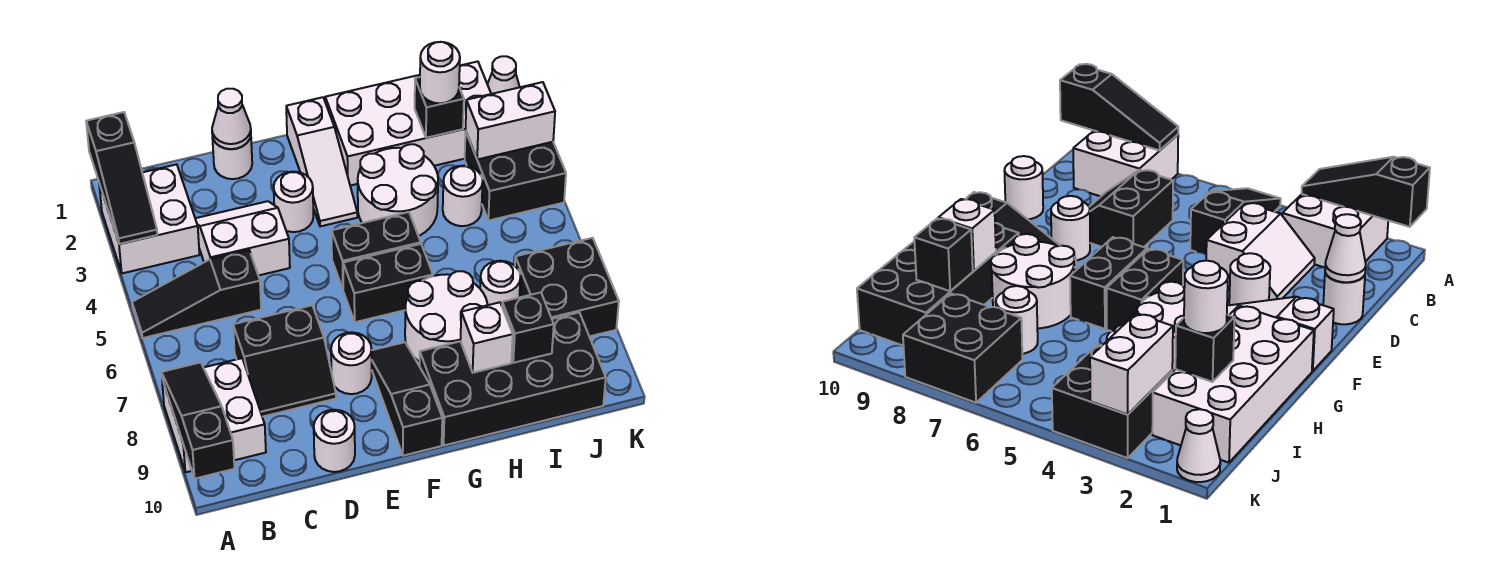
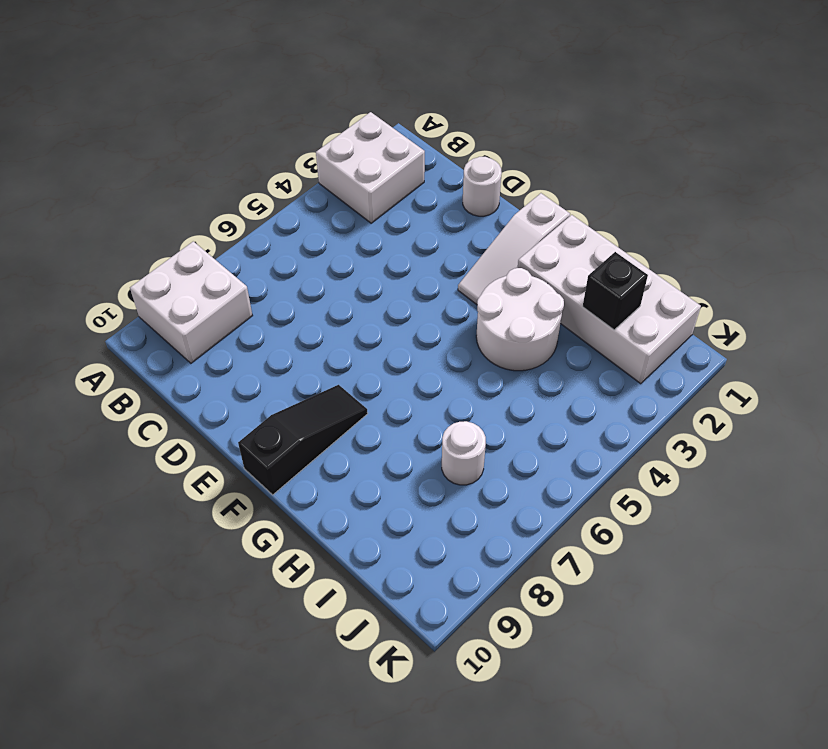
none -> black slope A5:C5 level 1 top C
none -> white slope C3:D4 level 1 top 4
none -> black slope C7:D8 level 1 top 7
none -> white round brick D10 level 1

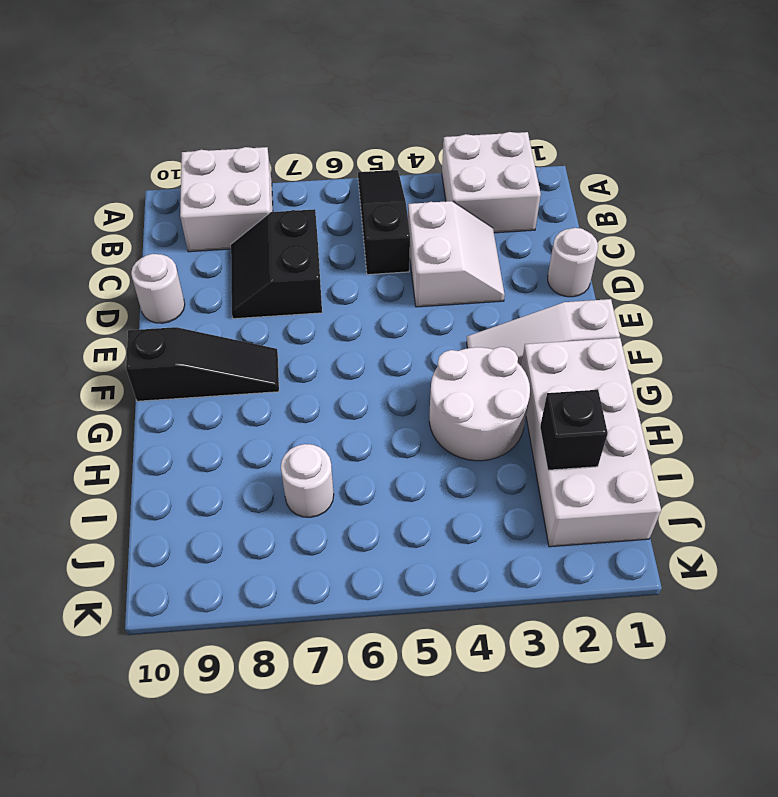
none -> white round brick E3 level 1
none -> white round brick E8 level 1
none -> black brick F5:G5 level 1
none -> black brick F6:G6 level 1

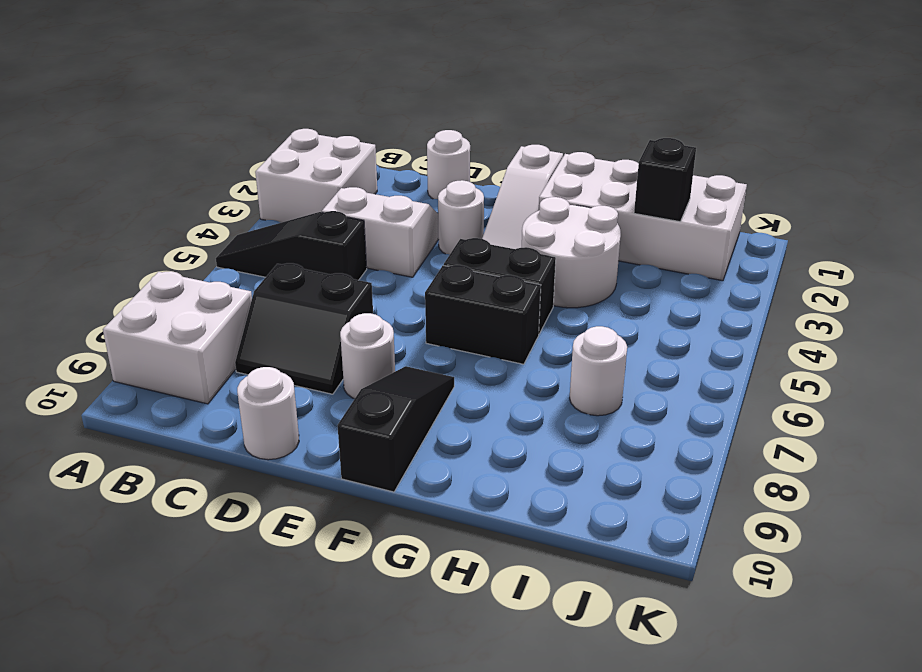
none -> white round brick G7:H8 level 1
none -> black brick G9:J10 level 1
none -> white round brick I4 level 1
none -> black brick J3:K4 level 1

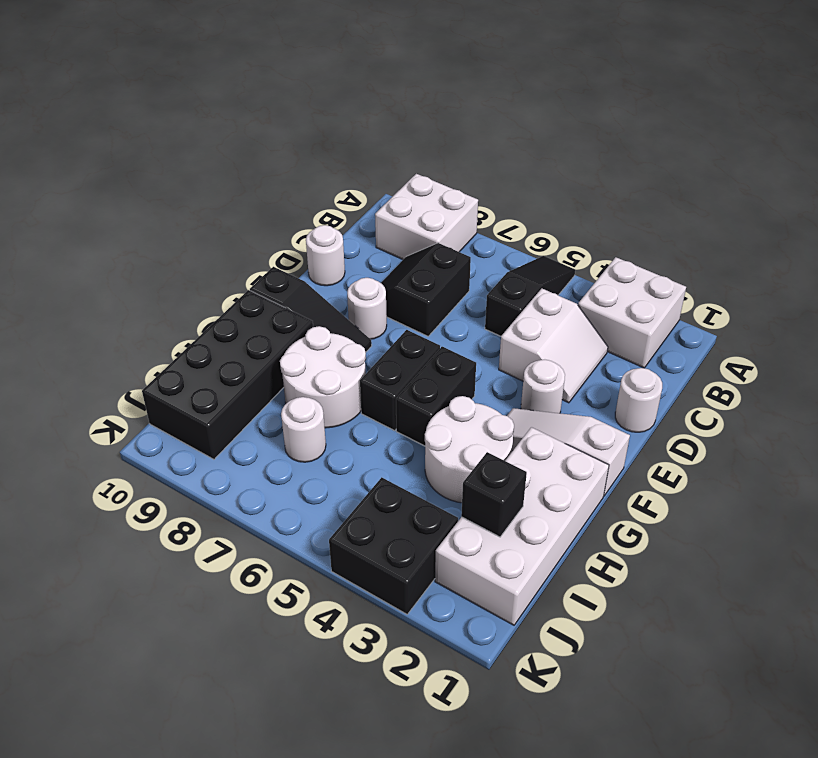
none -> white round brick I4 level 1
none -> black brick J7:K8 level 1
none -> white cone K1 level 1
none -> black slope A1:A3 level 2 top 1

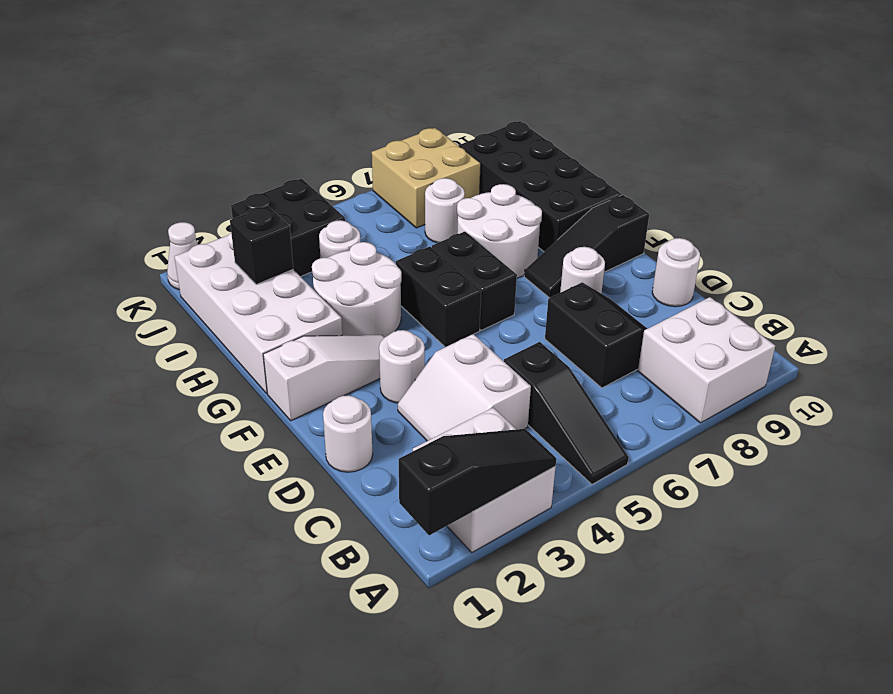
tan brick J7:K8 level 1 -> black brick J7:K8 level 1
none -> black slope A8:A10 level 2 top 10
none -> white cone D1 level 2
none -> white brick H9 level 2
none -> black brick I9 level 2

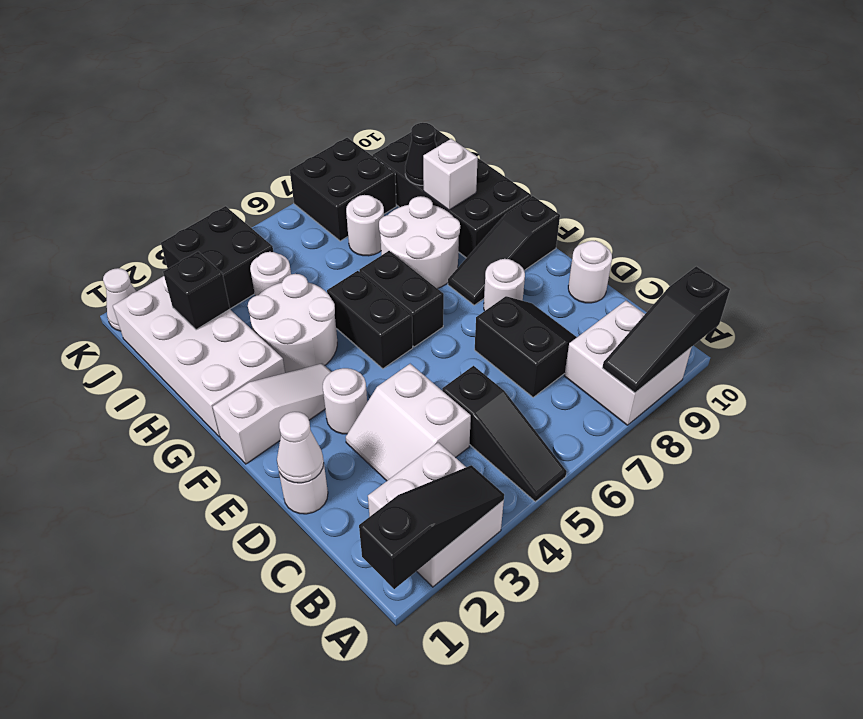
black cone I9 level 2 -> black brick I9 level 2
none -> white brick J3:K3 level 2
none -> white round brick I2 level 3

